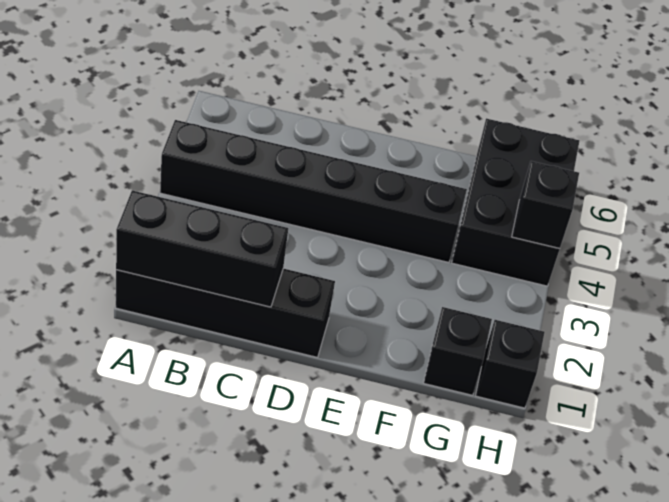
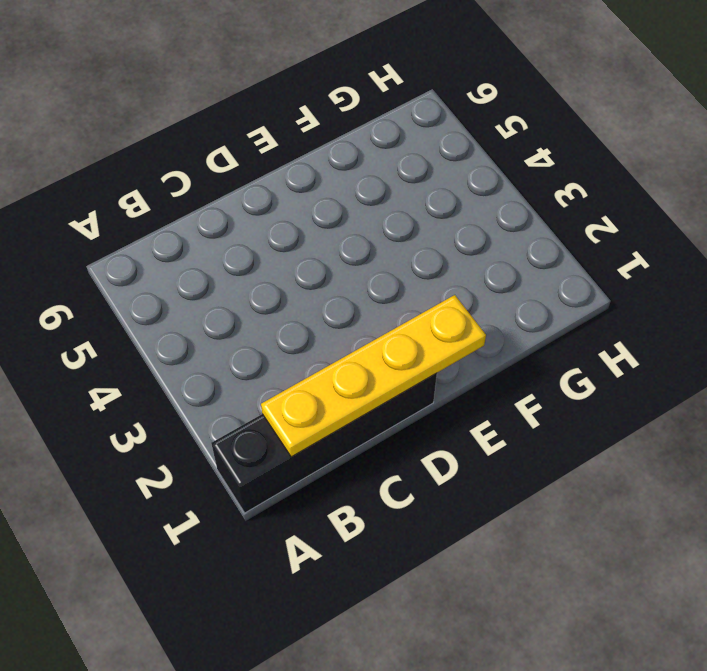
yellow plate B1:E1 level 2 -> black brick A1:C1 level 2
none -> black brick A4:F4 level 1
none -> black brick G1 level 1

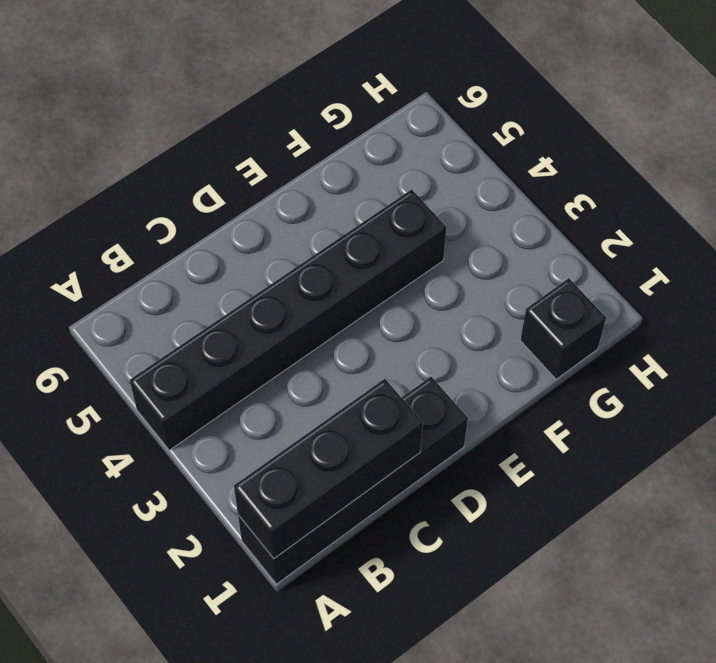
none -> black brick G4:H6 level 1
none -> black brick H1 level 1

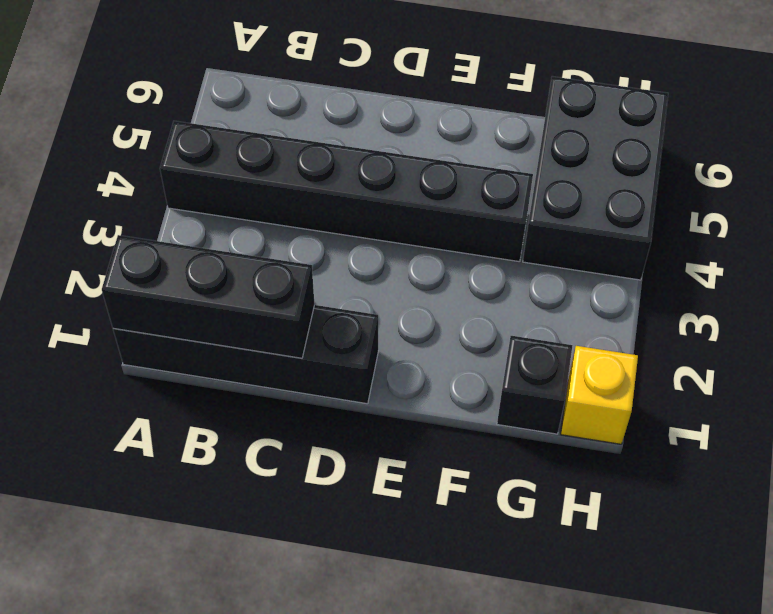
yellow brick H1 level 1 -> black brick H1 level 1
none -> black brick H4 level 2

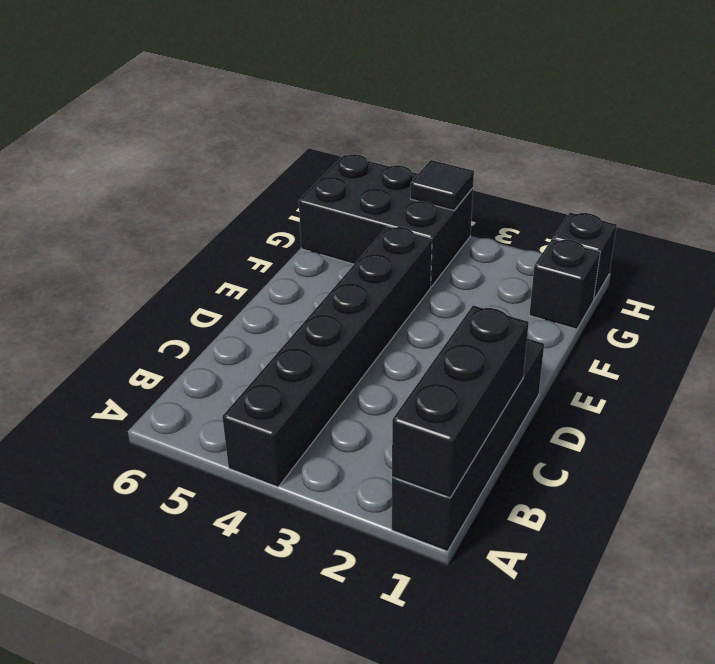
black tile H4 level 2 -> black brick H4 level 2

